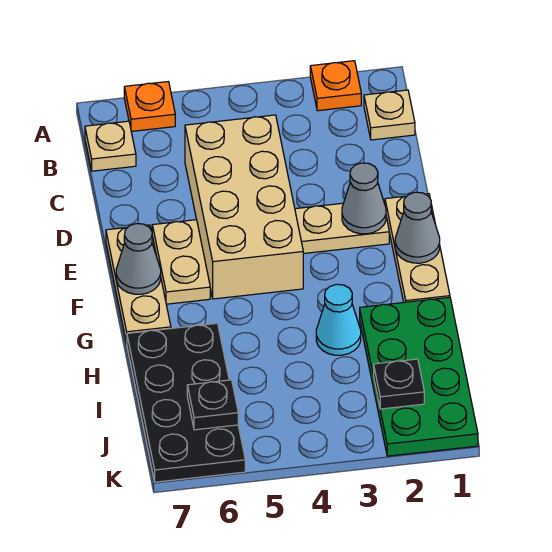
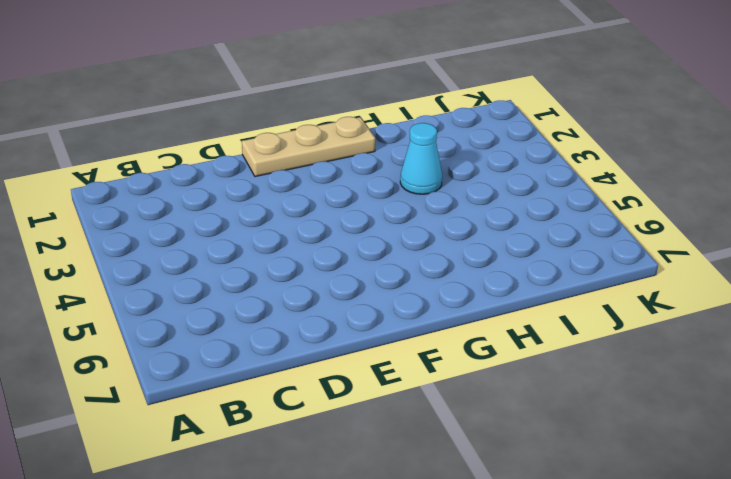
none -> orange plate A2 level 1
none -> orange plate A6 level 1
none -> tan plate B1 level 1

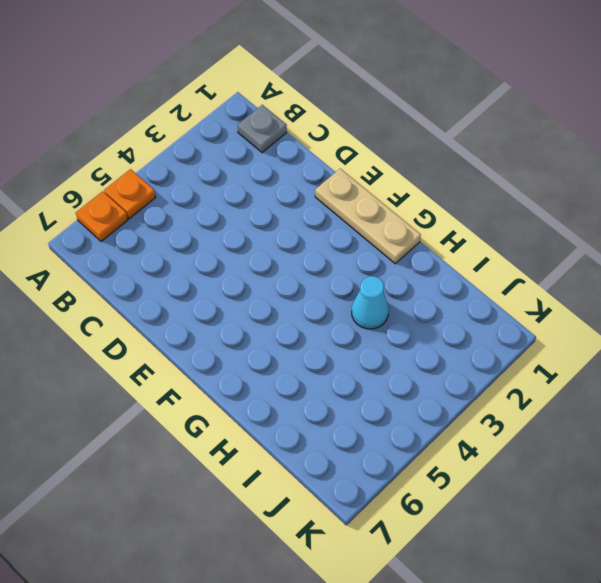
orange plate A5 level 1 -> orange plate A2 level 1
grey plate B1 level 1 -> tan plate B1 level 1
none -> tan plate B7 level 1
none -> tan brick C4:F5 level 1
none -> tan plate E2:E3 level 1

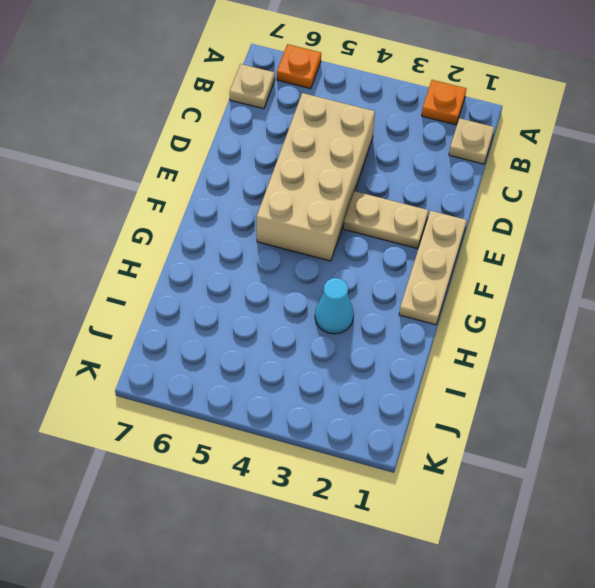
none -> tan plate E6:F6 level 1
none -> tan plate E7:G7 level 1
none -> green plate H1:K2 level 1

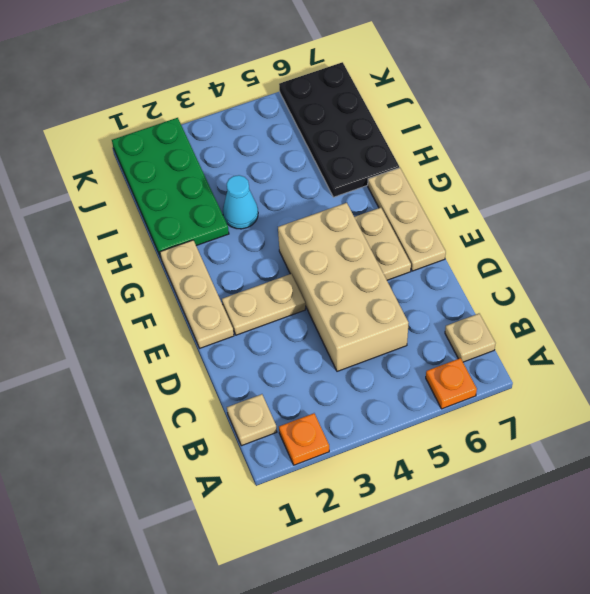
none -> grey cone E2 level 2
none -> grey cone F1 level 2
none -> grey cone F7 level 2

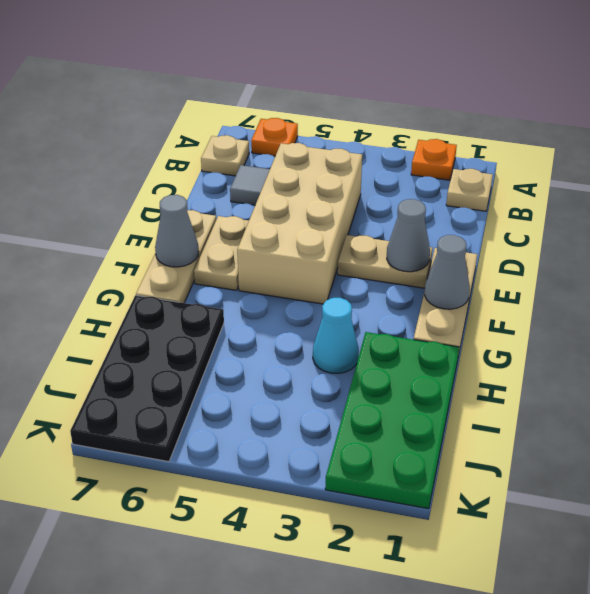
grey tile C6 level 1 -> none
none -> black plate J2 level 2
none -> black plate J6 level 2

